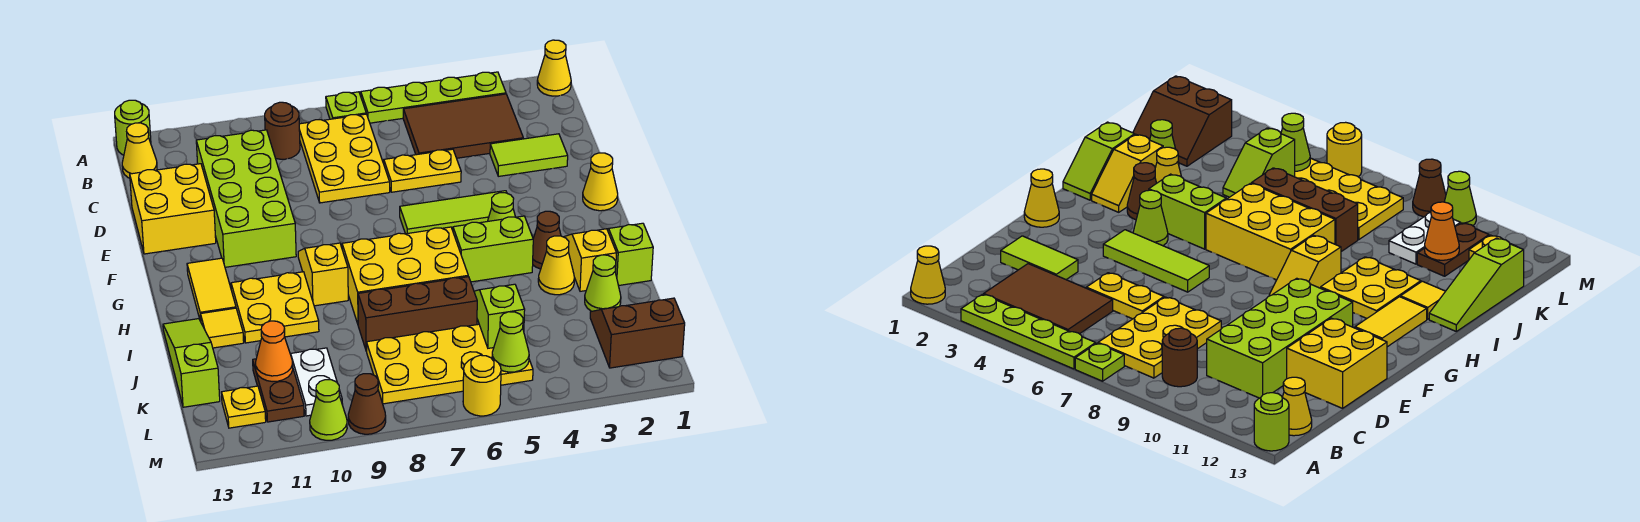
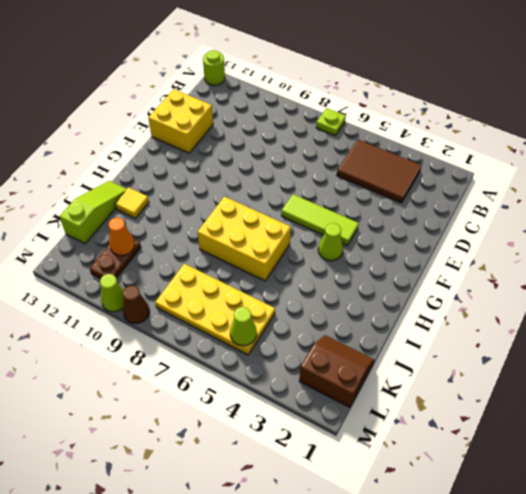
none -> yellow cone A1 level 1
none -> lime plate A3:A6 level 1
none -> yellow plate B7:D8 level 1
none -> brown round brick B9 level 1

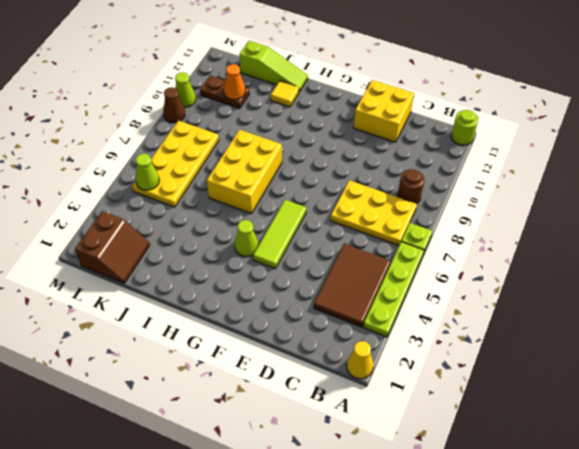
none -> yellow cone B13 level 1
none -> lime brick C10:F11 level 1
none -> lime tile D2:D3 level 1
none -> yellow plate D5:D6 level 1

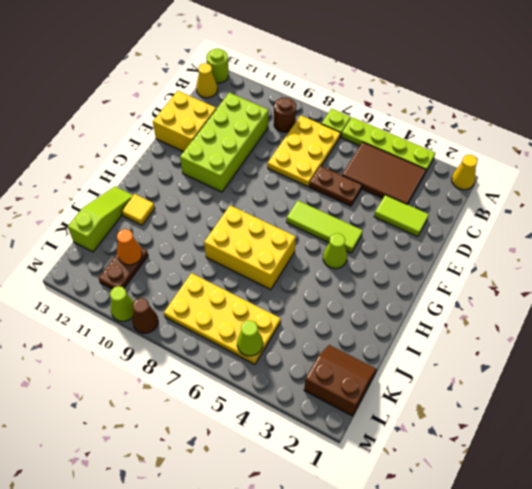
brown plate D5:D6 level 1 -> yellow plate D5:D6 level 1
none -> yellow cone F1 level 1
none -> yellow slope G9:H9 level 1 top H
none -> yellow tile G12:H12 level 1
none -> lime slope H1:I1 level 1 top I

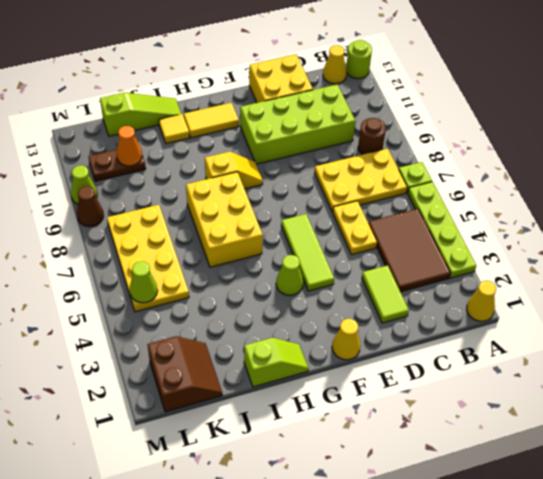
none -> yellow slope H2:I2 level 1 top I
none -> brown cone H3 level 1
none -> lime brick H4:H5 level 1
none -> yellow plate H10:I11 level 1

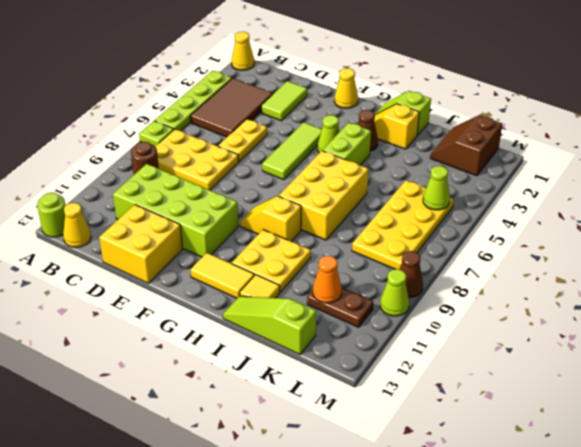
none -> yellow cone I3 level 1
none -> lime cone J2 level 1
none -> brown brick J6:J8 level 1
none -> white plate K10:L10 level 1

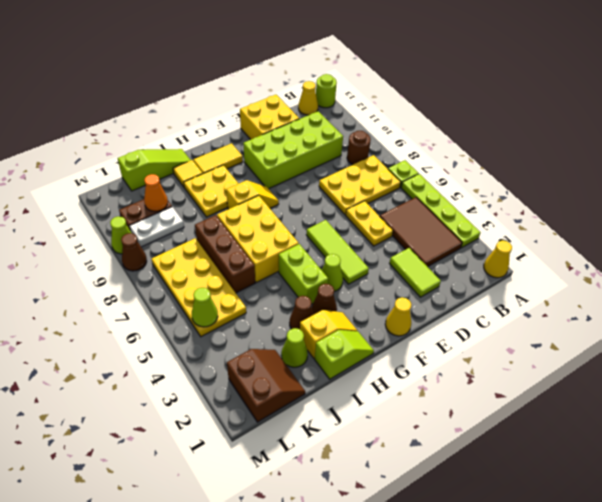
brown cone I3 level 1 -> yellow cone I3 level 1
none -> yellow plate L12 level 1
none -> yellow round brick M6 level 1
none -> lime slope J5:K5 level 2 top K

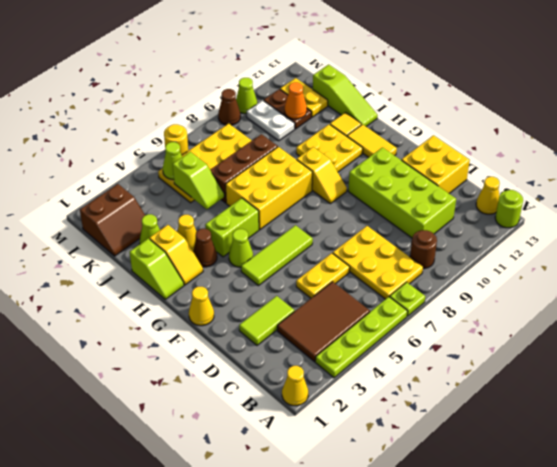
yellow plate K12:L12 level 1 -> yellow plate L12 level 1

